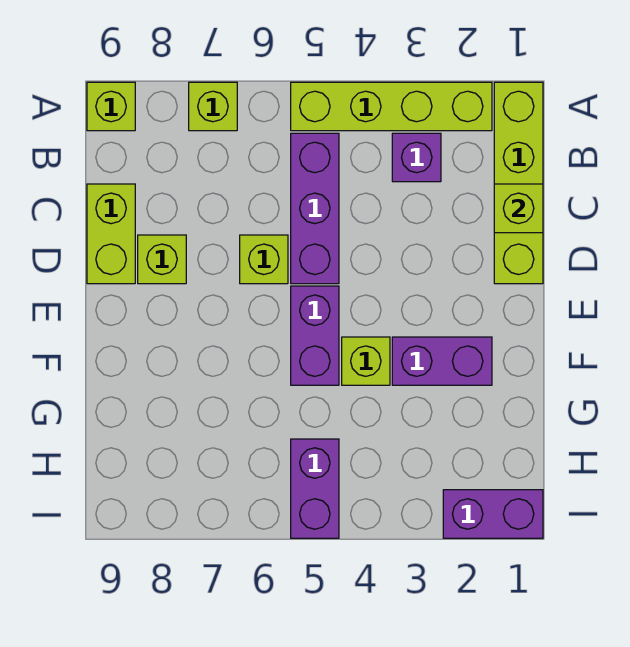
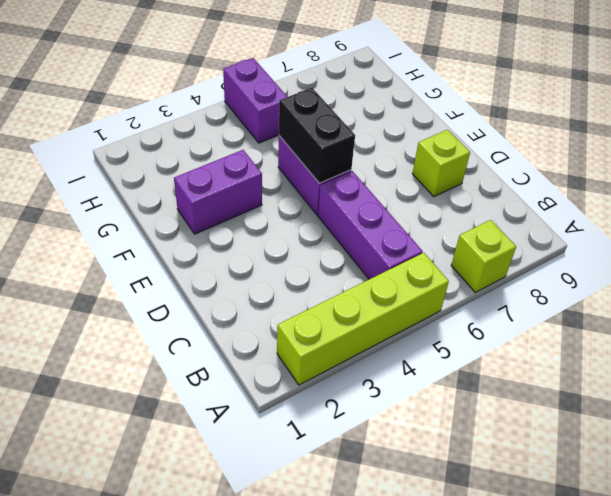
black brick E5:F5 level 2 -> none
none -> lime brick A1:D1 level 1
none -> lime brick A9 level 1
none -> purple brick B3 level 1

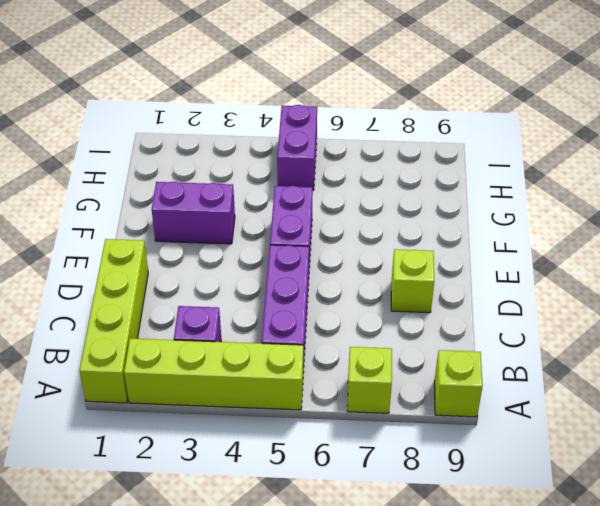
none -> lime brick C9:D9 level 1
none -> lime brick D6 level 1
none -> lime brick F4 level 1

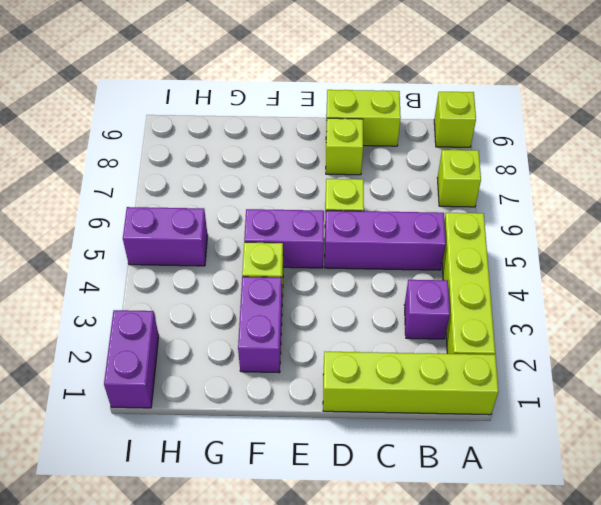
none -> lime brick C1 level 2

